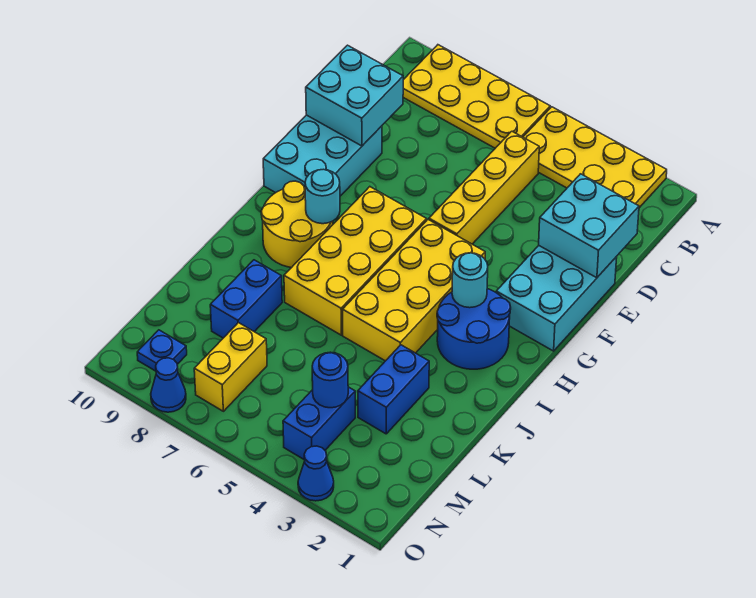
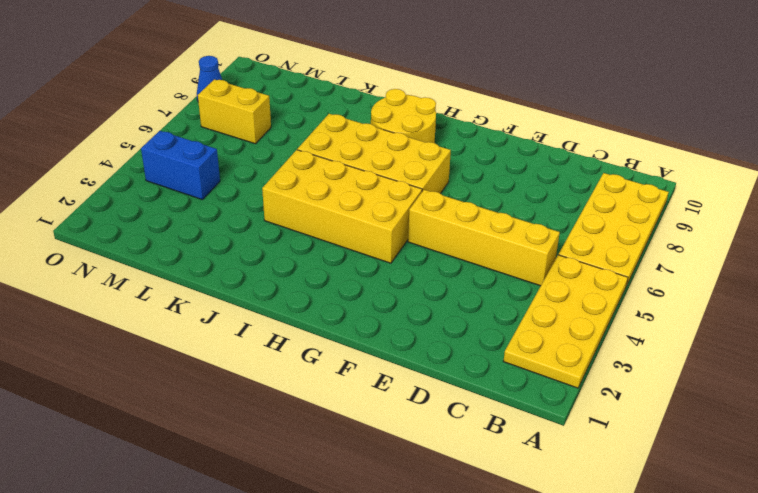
none -> cyan brick E1:G2 level 1
none -> cyan brick E9:G10 level 1
none -> blue round brick H2:I3 level 1

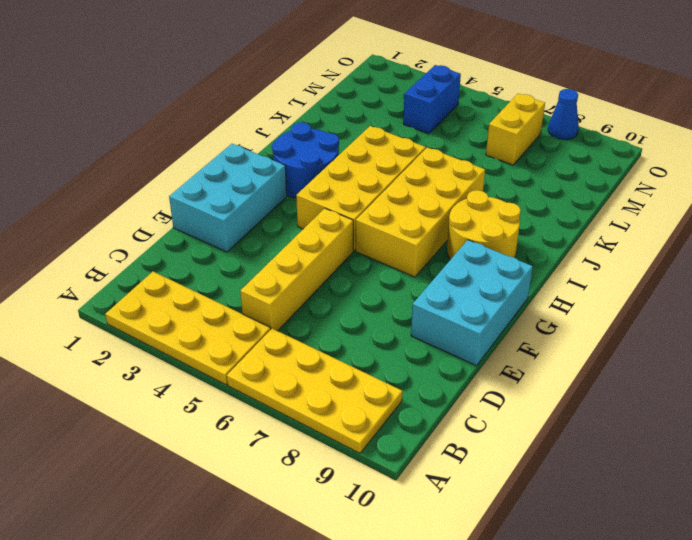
none -> blue brick K3:L3 level 1
none -> blue brick K8:L8 level 1
none -> blue plate N9 level 1

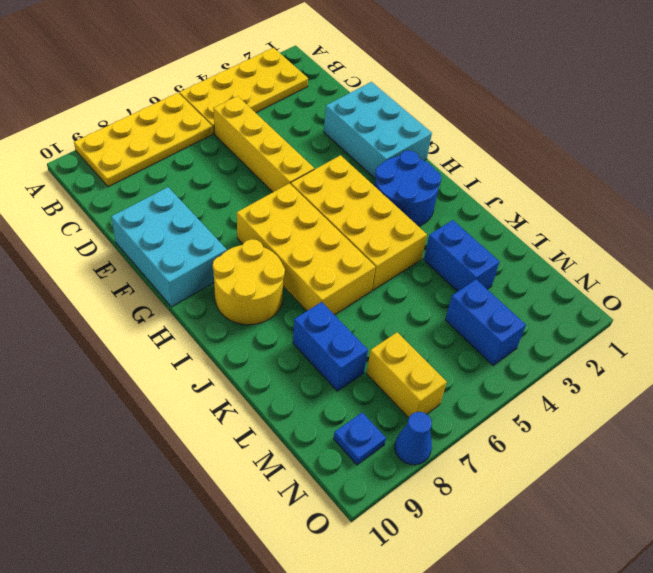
none -> blue cone O3 level 1
none -> cyan brick D1:E2 level 2
none -> cyan brick D9:E10 level 2

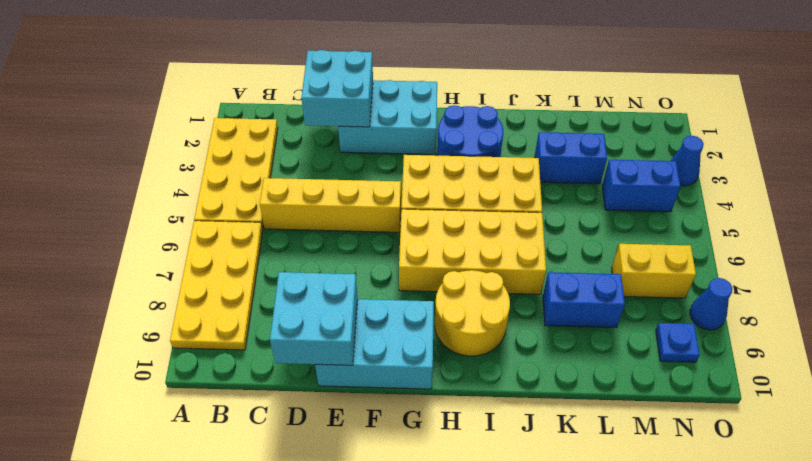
none -> cyan round brick H3 level 2
none -> cyan round brick H8 level 2
none -> blue round brick M4 level 2

